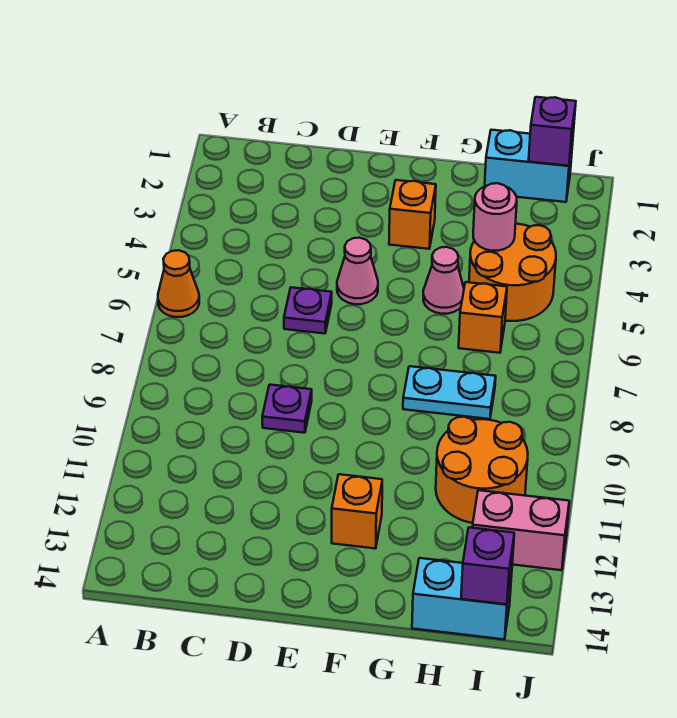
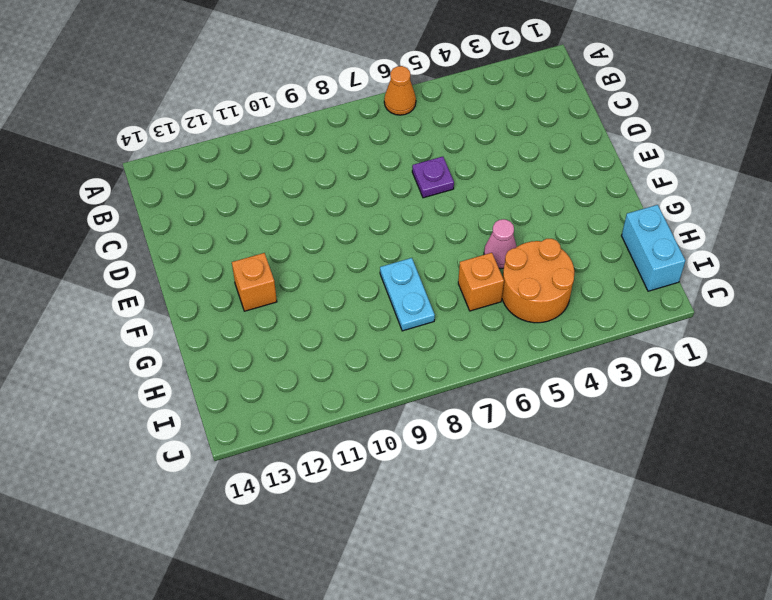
none -> purple plate D9 level 1
none -> pink cone E5 level 1
none -> orange brick F3 level 1

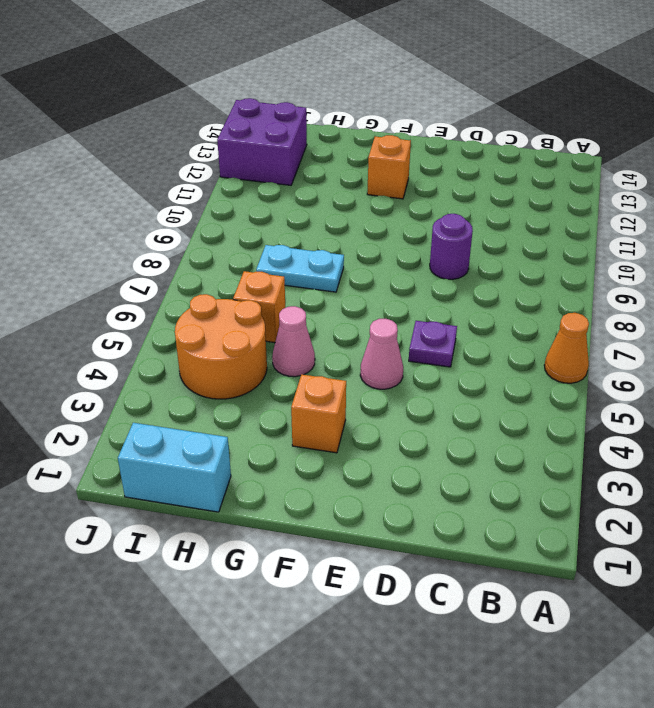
purple round brick D9 level 1 -> purple plate D9 level 1
purple brick I12:J13 level 1 -> pink brick I12:J12 level 1
none -> orange round brick H10:I11 level 1
none -> cyan brick H14:I14 level 1
none -> pink round brick H4 level 2

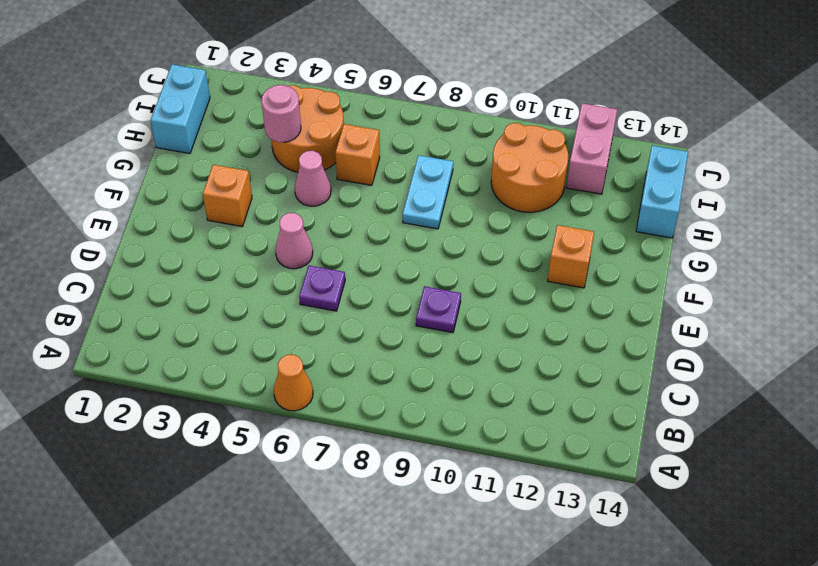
none -> purple brick I1 level 2
none -> purple brick I14 level 2

